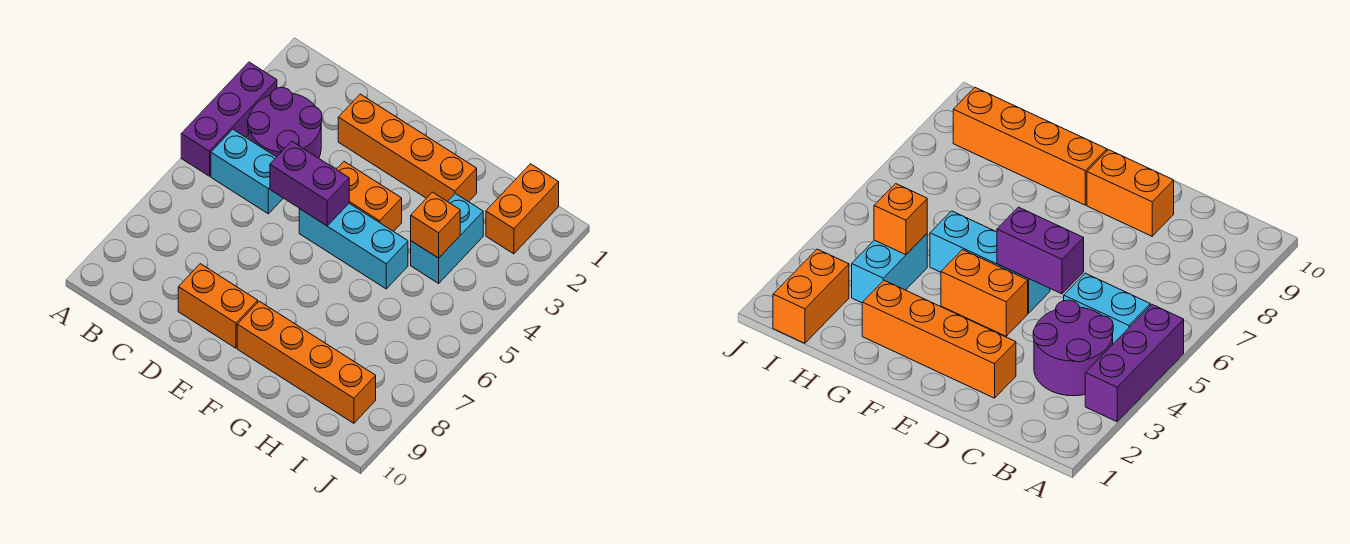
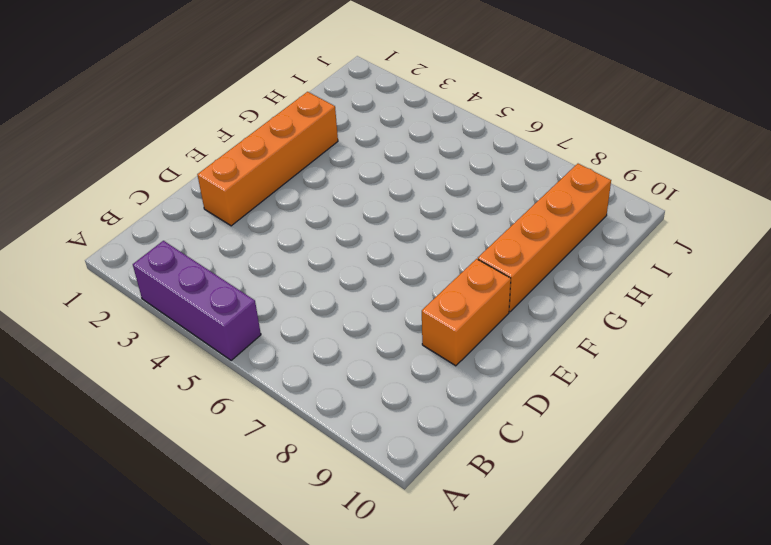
none -> purple round brick B3:C4 level 1
none -> cyan brick B5:C5 level 1
none -> orange brick E4:F4 level 1

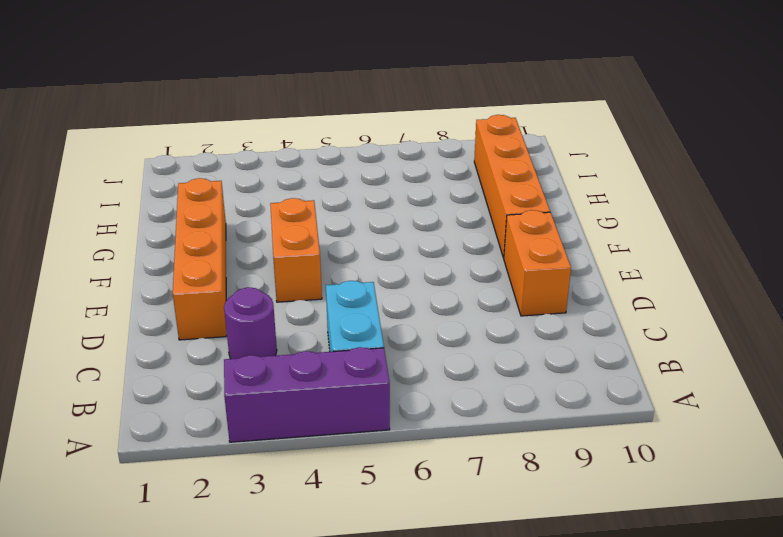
purple round brick C3 level 1 -> purple round brick B3:C4 level 1
none -> cyan brick E5:G5 level 1
none -> cyan brick H3:H4 level 1
none -> orange brick I1:I2 level 1

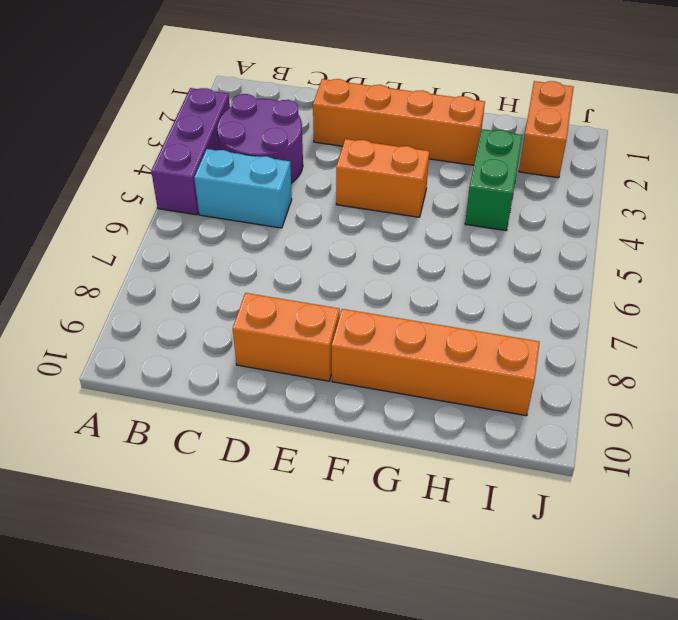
green brick H3:H4 level 1 -> cyan brick H3:H4 level 1
none -> cyan brick E5:G5 level 1
none -> purple brick D5:E5 level 2
none -> orange brick H4 level 2

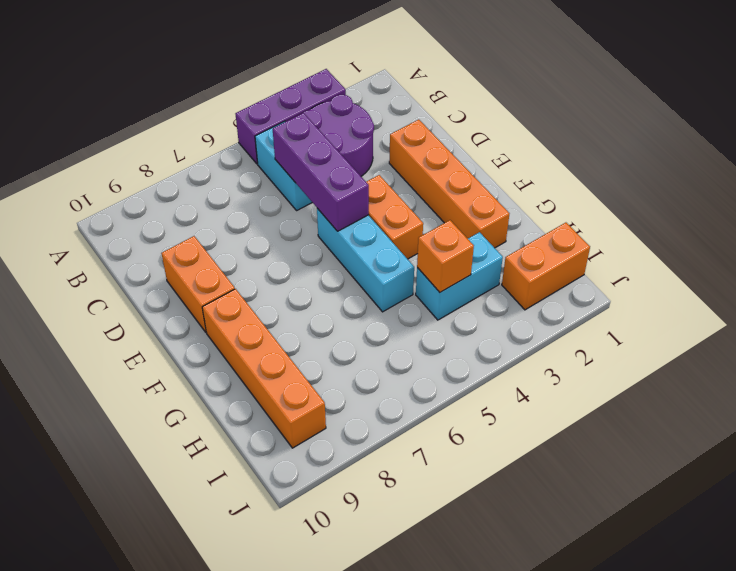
purple brick C5:E5 level 2 -> purple brick D5:E5 level 2

